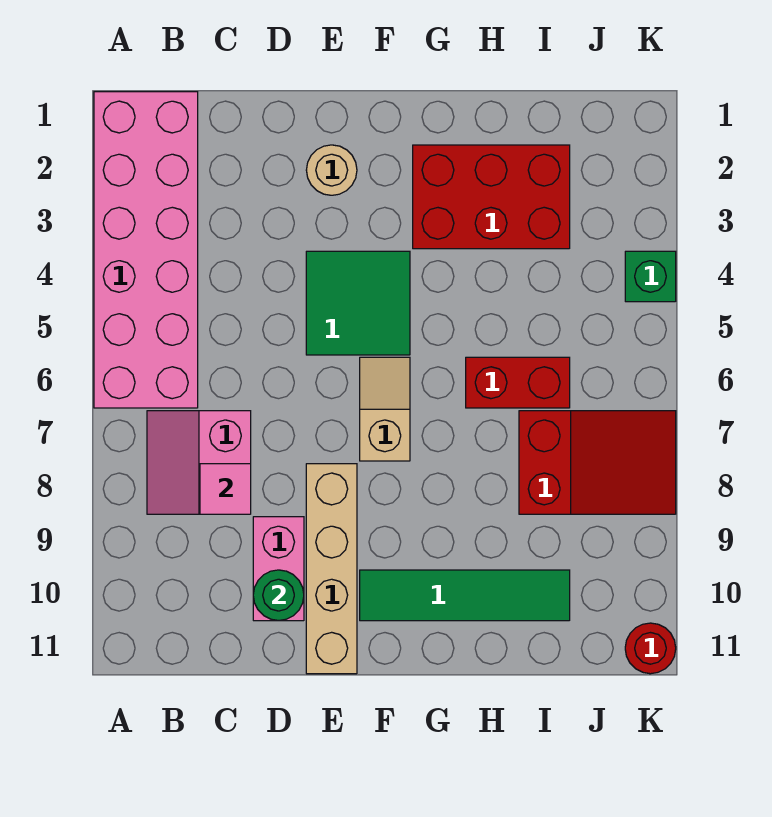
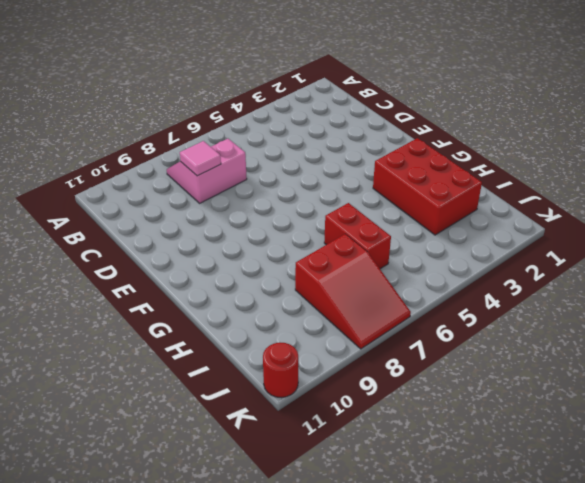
none -> pink brick A1:B6 level 1
none -> pink brick D9:D10 level 1
none -> tan round brick E2 level 1

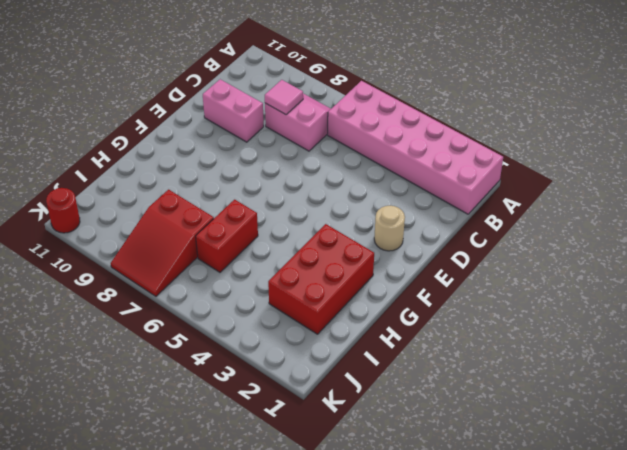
none -> green tile E4:F5 level 1
none -> tan brick E8:E11 level 1
none -> tan slope F6:F7 level 1 top 7

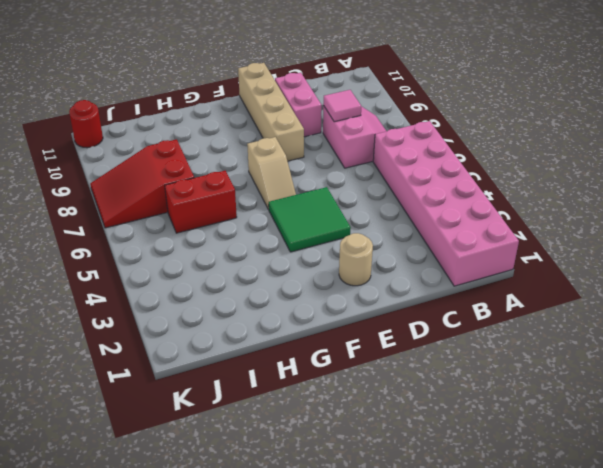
none -> green tile F10:I10 level 1
none -> red brick G2:I3 level 1
none -> green brick K4 level 1

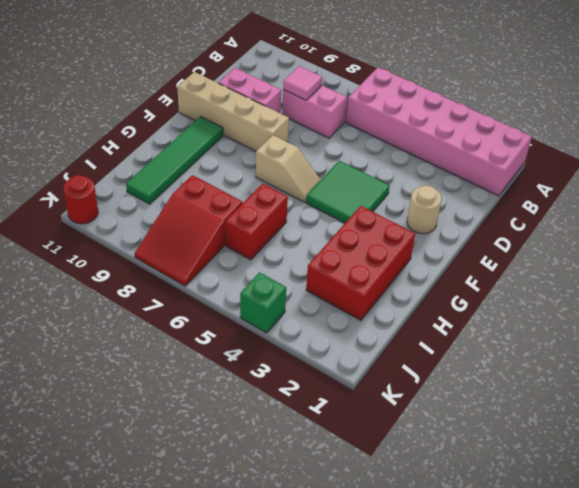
none -> green round brick D10 level 2

